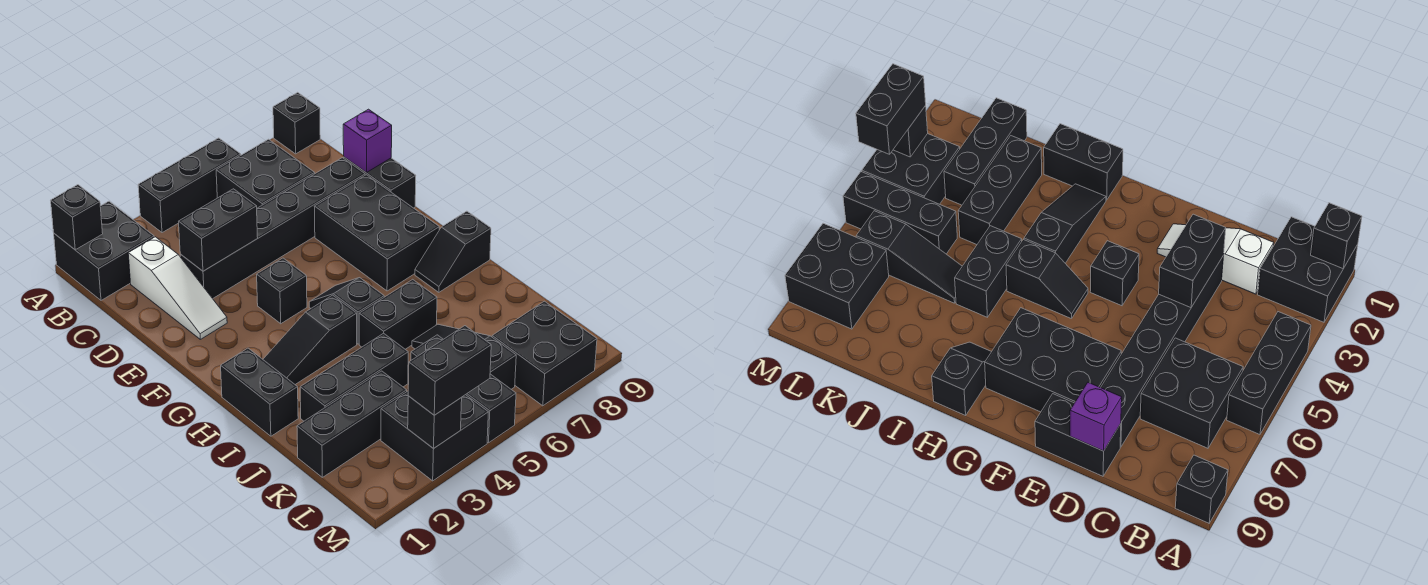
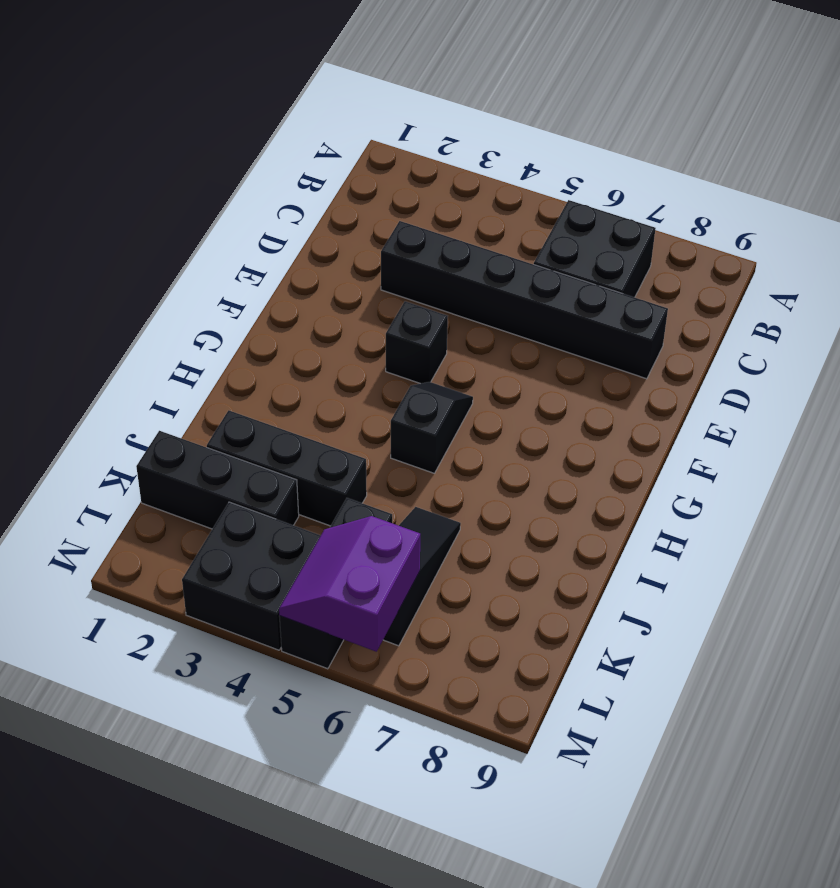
purple slope L5:M6 level 2 top 6 -> none
none -> black brick A1:B2 level 1
none -> black brick A4:A6 level 1
none -> black brick A9 level 1

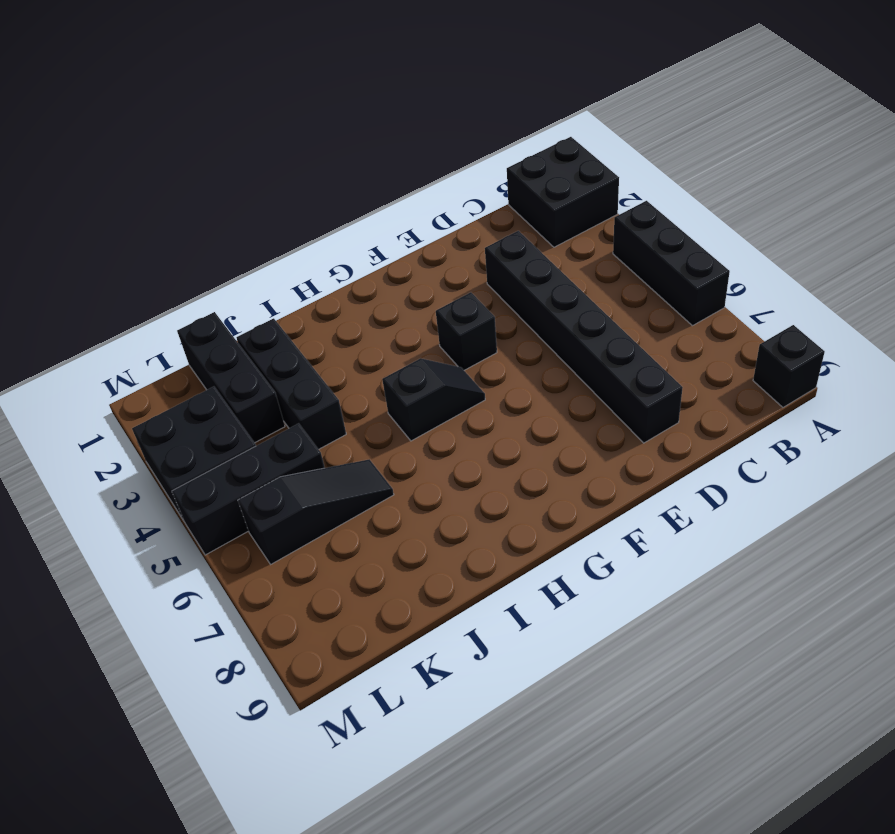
none -> black brick B6:C7 level 1
none -> white slope C2:E2 level 1 top C
none -> black brick D9:E9 level 1

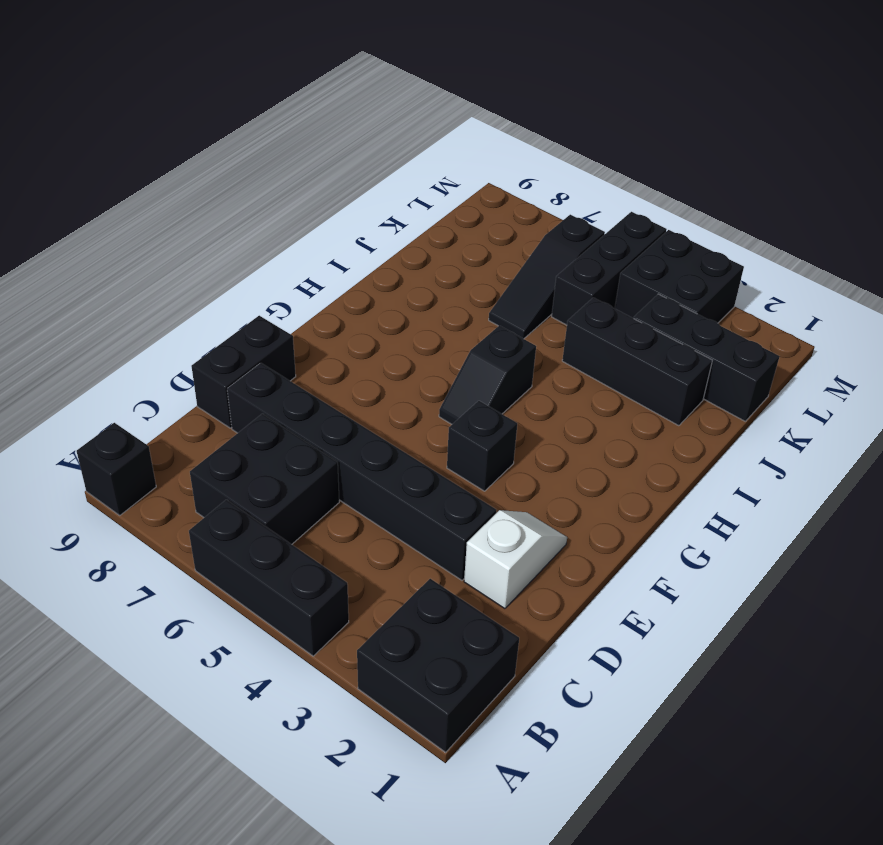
white slope D2:E2 level 1 top D -> white slope C2:E2 level 1 top C
none -> black brick E7:G8 level 1
none -> black brick H1:I1 level 1
none -> black slope H2:H4 level 1 top 4

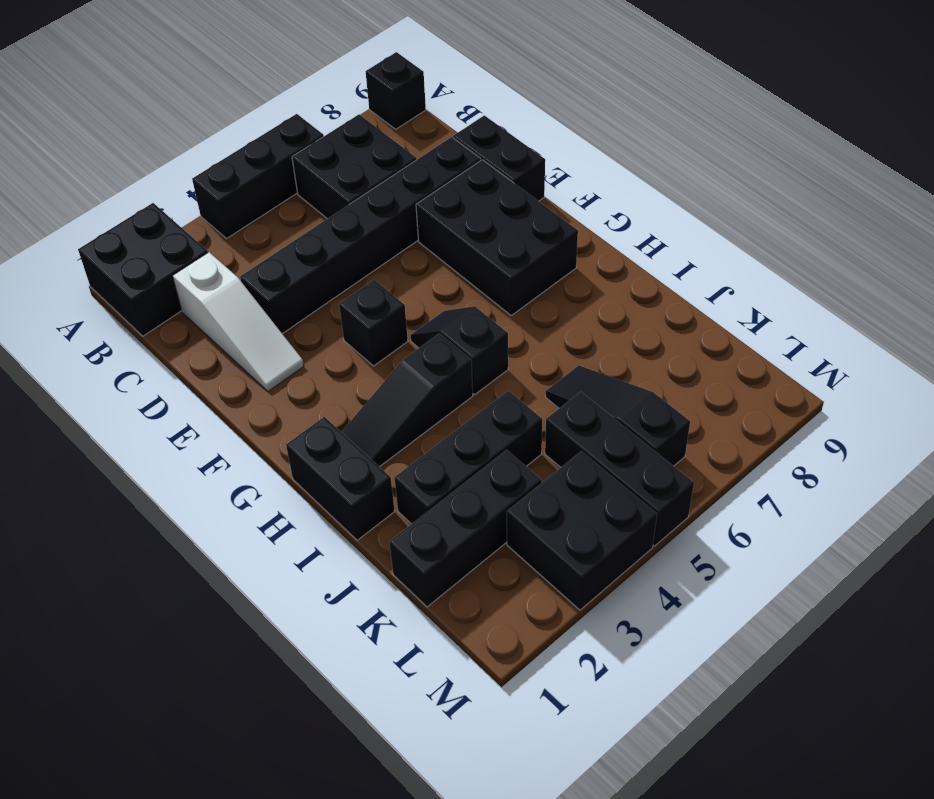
none -> black slope H8:H9 level 1 top 9
none -> black brick I5:I6 level 1
none -> black brick L7:M8 level 1

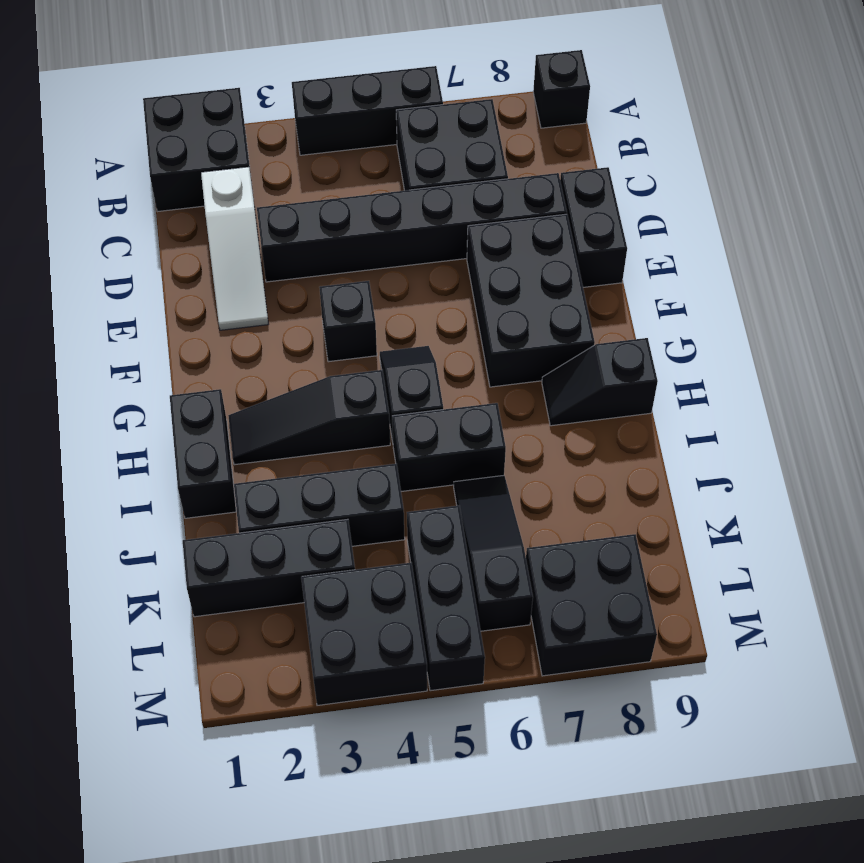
none -> black brick A1 level 2
none -> black brick D3:D4 level 2
none -> purple brick D9 level 2

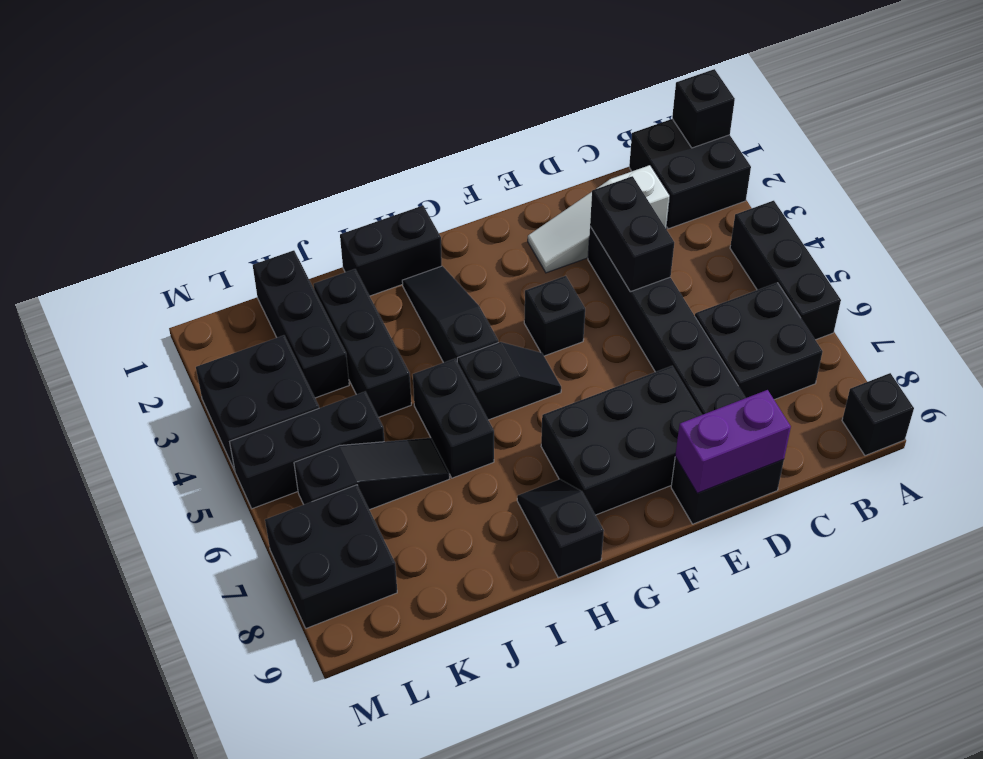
purple brick D9:E9 level 2 -> purple brick D9 level 2
none -> black brick M3 level 2
none -> black brick M3:M4 level 3

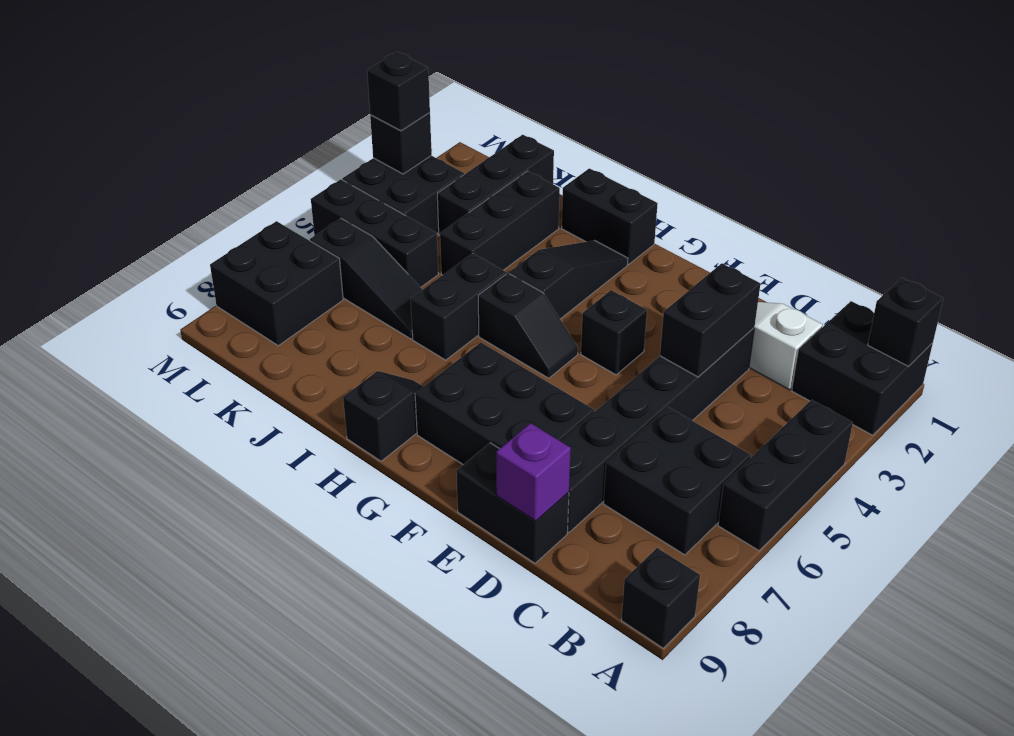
black brick M3 level 3 -> black brick M3:M4 level 3

